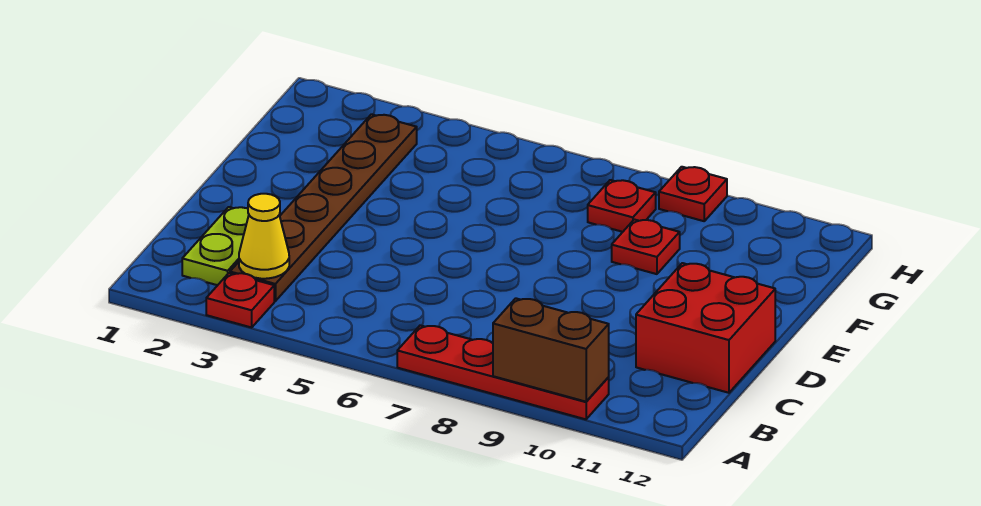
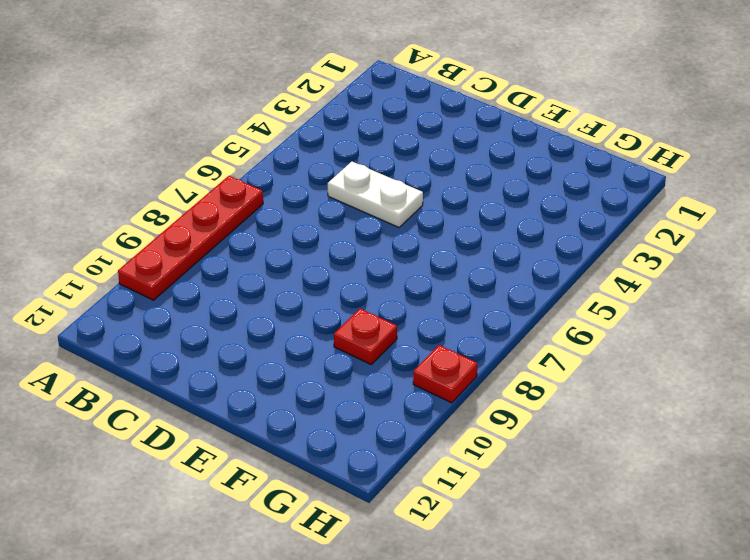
white plate C5:D5 level 1 -> none
none -> red plate A3 level 1
none -> lime plate B2:C2 level 1

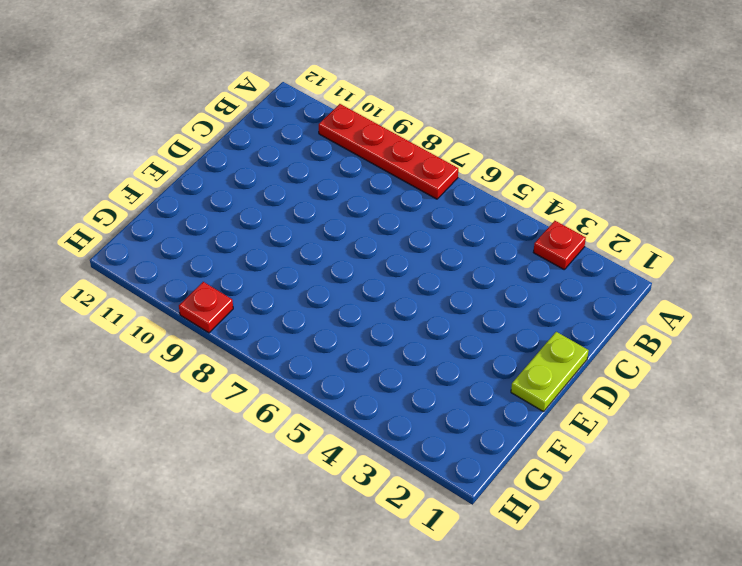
lime plate D1:E1 level 1 -> lime plate B2:C2 level 1
none -> brown plate B3:G3 level 1
none -> red brick C11:D12 level 1

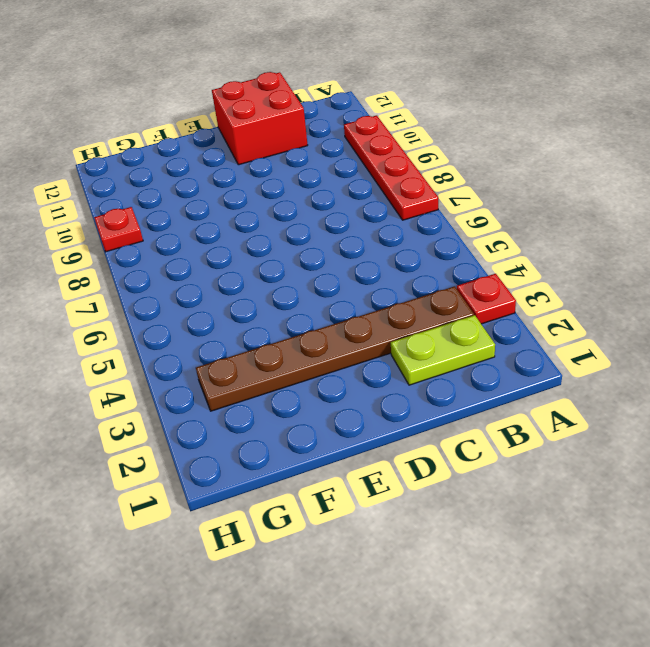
none -> red plate F9 level 1
none -> red plate G8 level 1

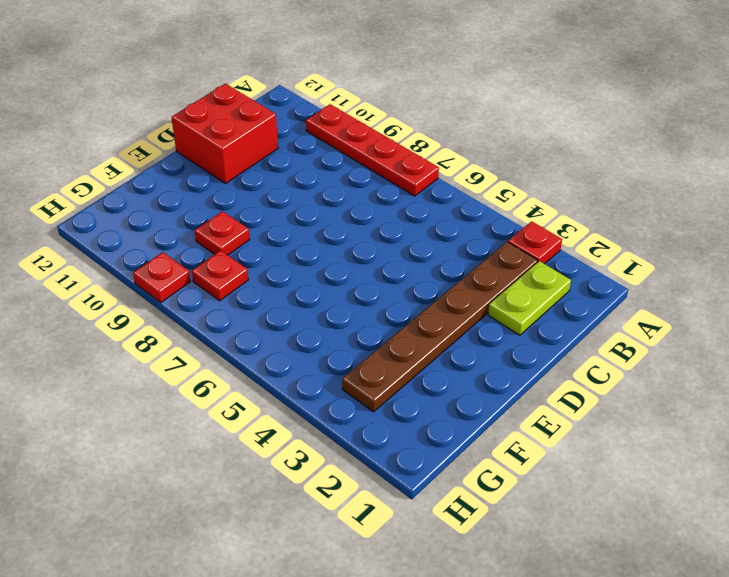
none -> brown brick A9:A10 level 2
none -> yellow cone B3 level 2

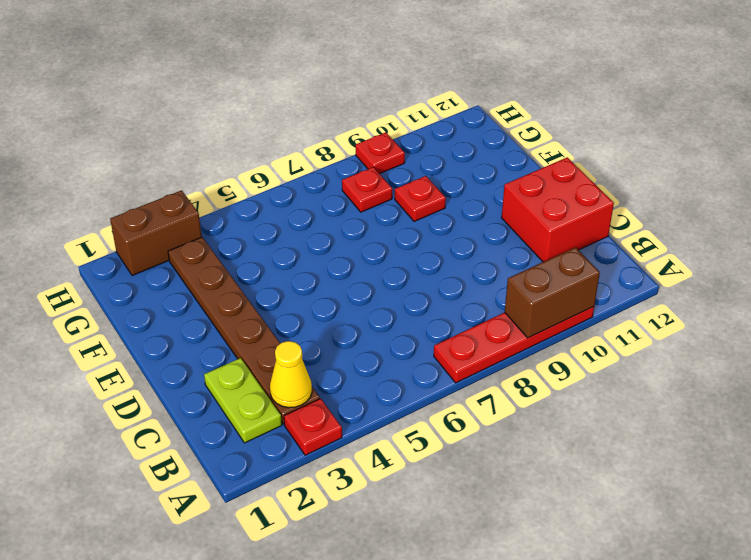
brown brick H2:H3 level 1 -> none

